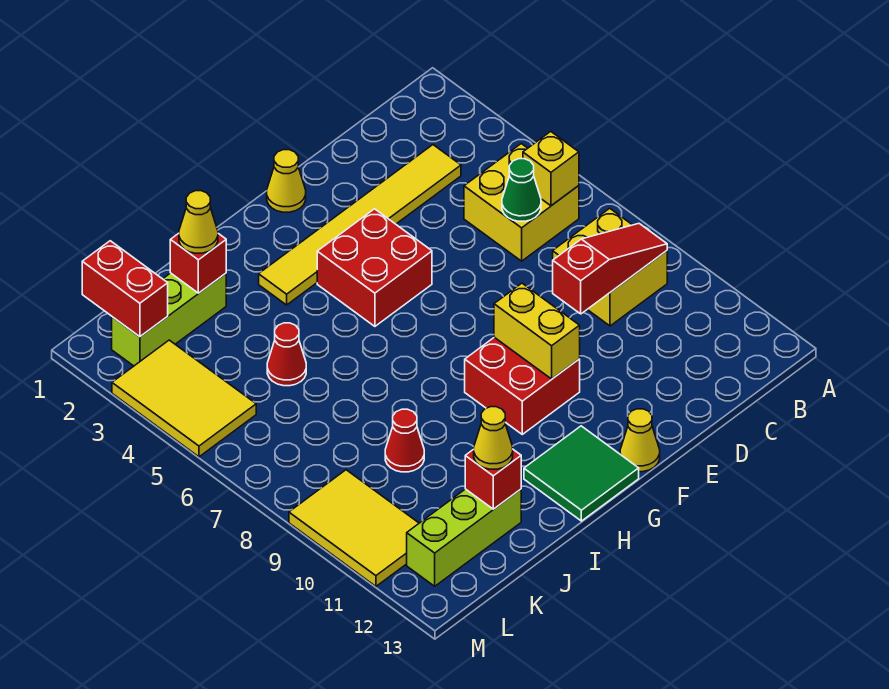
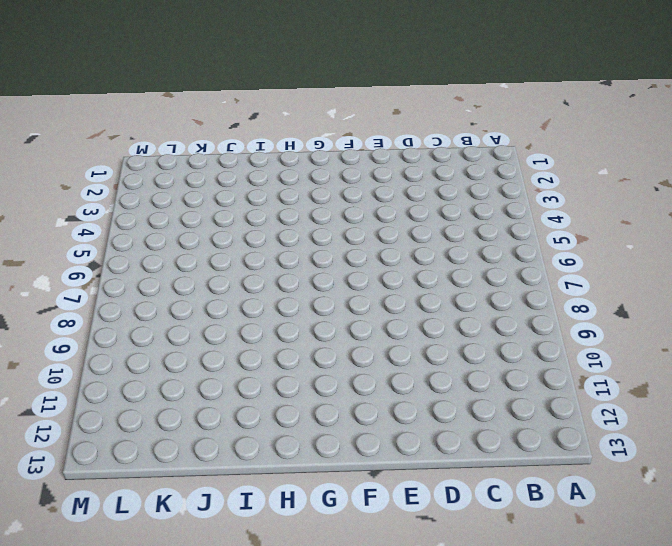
none -> yellow brick B5:C6 level 1
none -> yellow brick B8:C9 level 1
none -> yellow tile C3:H3 level 1

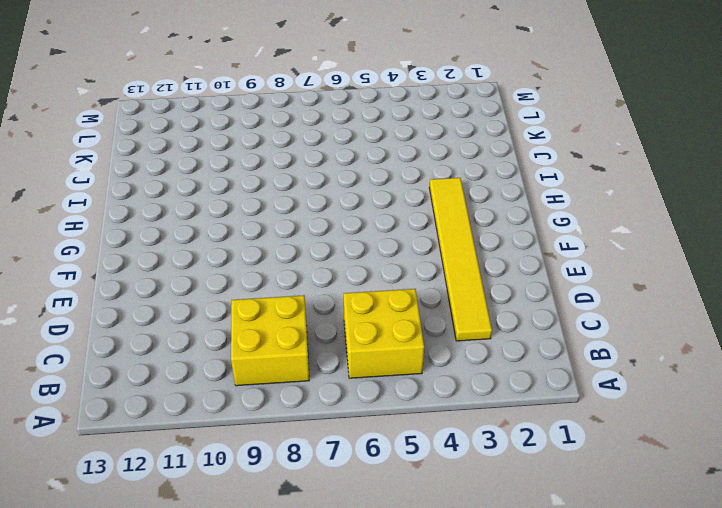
none -> yellow cone F1 level 1
none -> red brick F4:G5 level 1
none -> red brick F9:G10 level 1

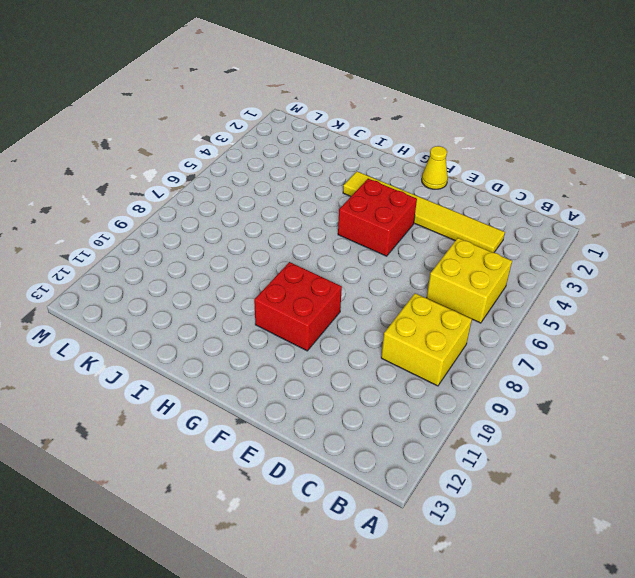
none -> yellow cone F13 level 1
none -> green tile G12:H13 level 1
none -> lime brick J2:L2 level 1

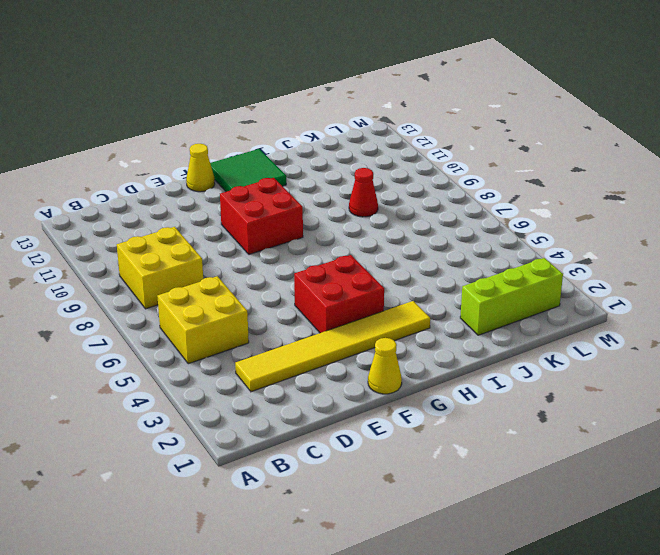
none -> red cone J5 level 1
none -> lime brick J12:L12 level 1
none -> yellow tile L3:M5 level 1

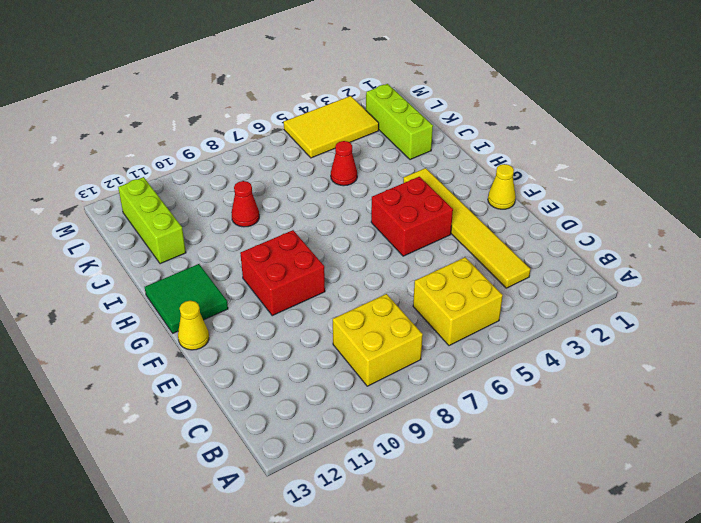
none -> yellow tile L9:M11 level 1
none -> yellow brick B6 level 2
none -> red slope B9:D9 level 2 top D

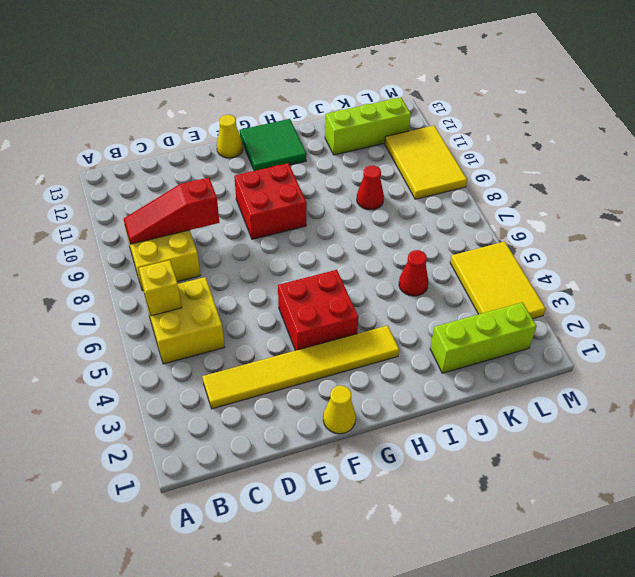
none -> green cone C6 level 2
none -> yellow brick F9:F10 level 2
none -> red brick J2 level 2

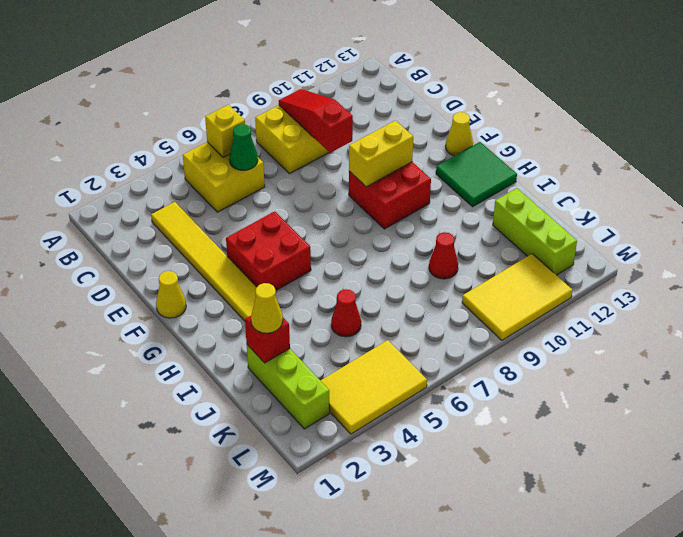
none -> red brick J12 level 2
none -> red brick L1:L2 level 2
none -> yellow cone J12 level 3

